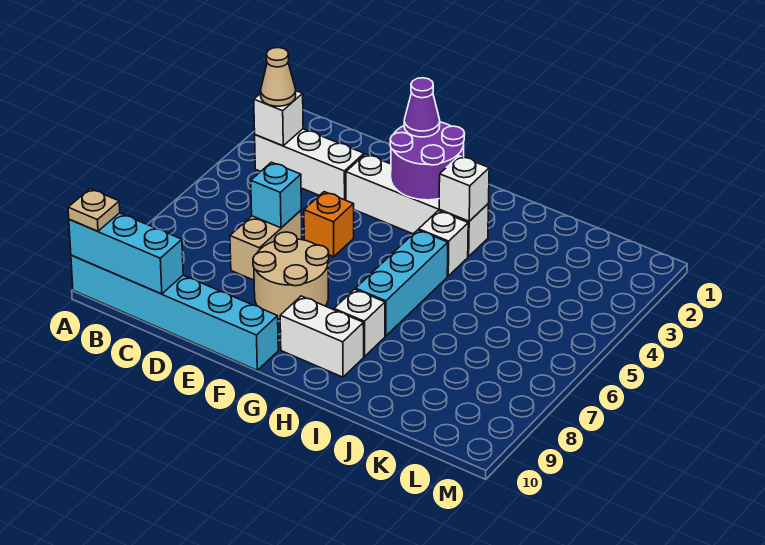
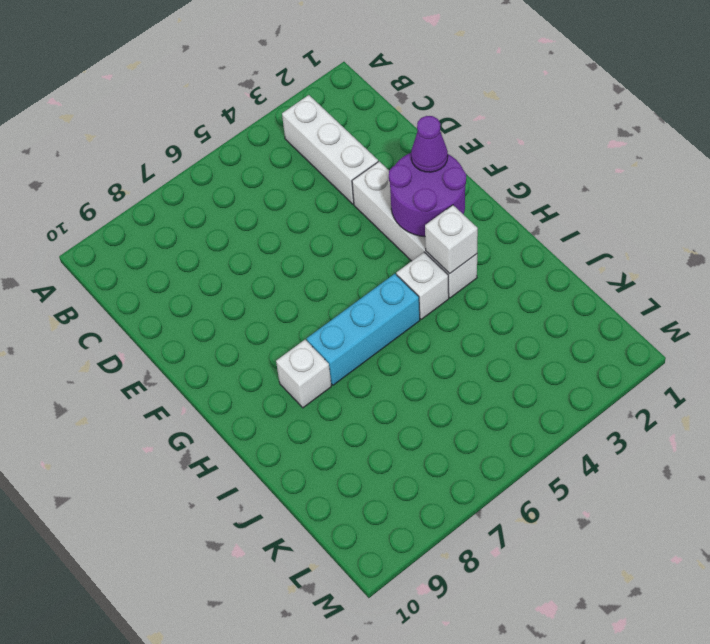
none -> cyan brick A10:F10 level 1
none -> tan brick D6:D7 level 1
none -> orange brick E5 level 1

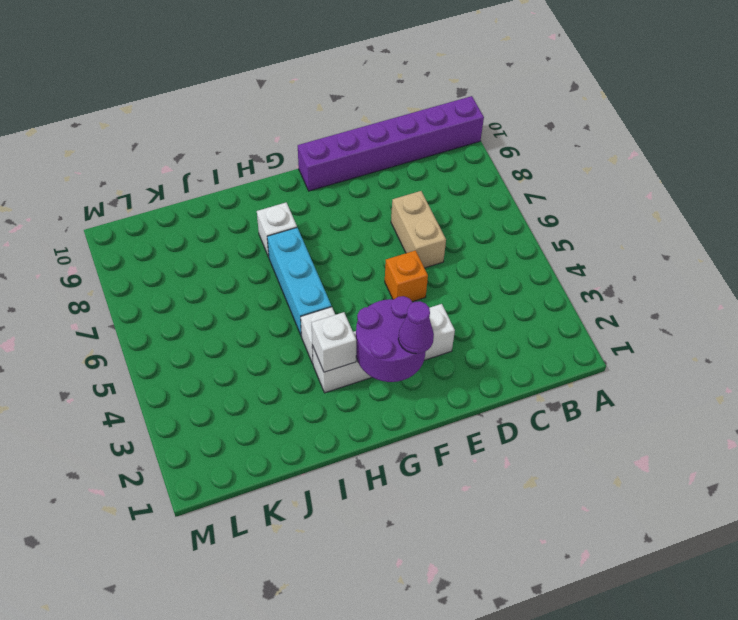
purple brick A10:F10 level 1 -> cyan brick A10:F10 level 1
none -> white brick B3:D3 level 1
none -> tan round brick E7:F8 level 1
none -> white brick G9:H9 level 1

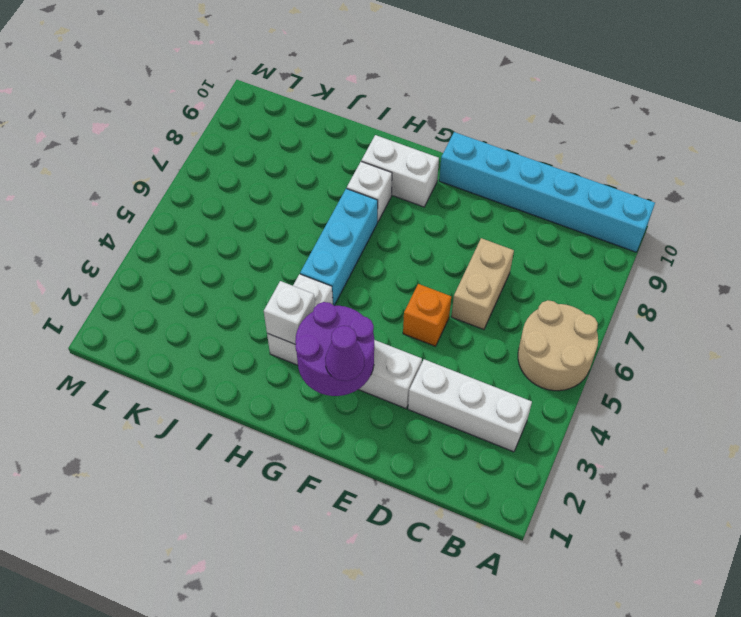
tan round brick A5:B6 level 1 -> tan round brick E7:F8 level 1
none -> cyan brick A10:C10 level 2
none -> white brick B3 level 2
none -> cyan brick D6 level 2

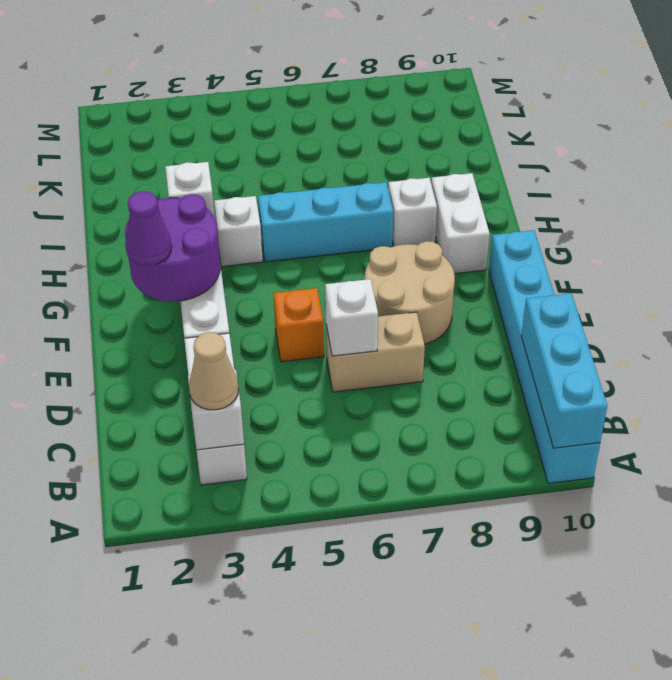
white brick D6 level 2 -> cyan brick D6 level 2
none -> tan plate A10 level 3

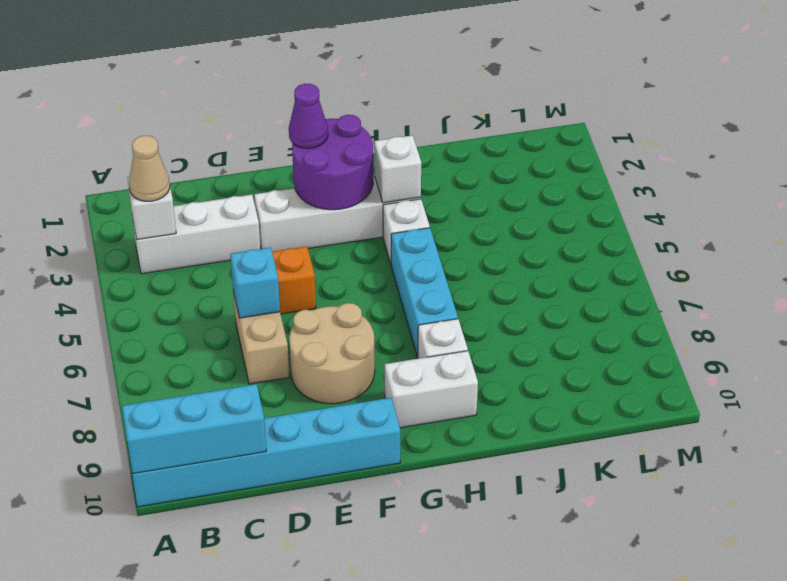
none -> tan plate A10 level 3

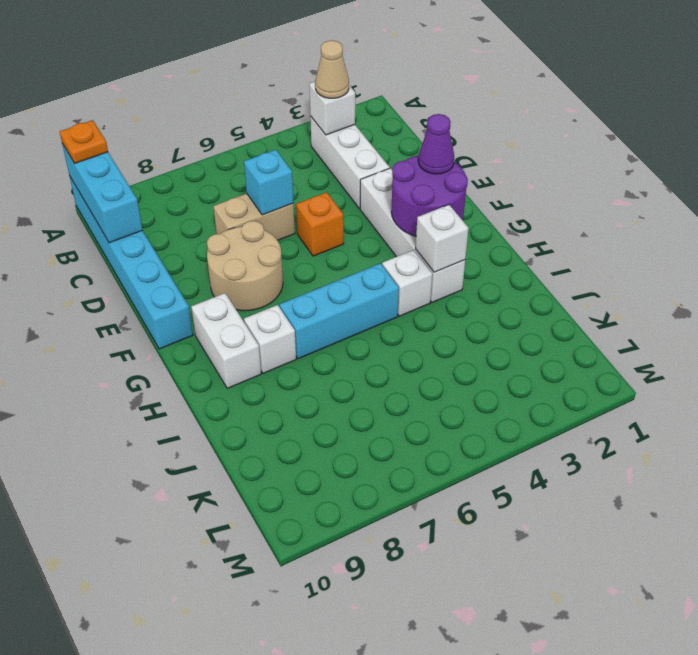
orange plate A10 level 3 -> tan plate A10 level 3

